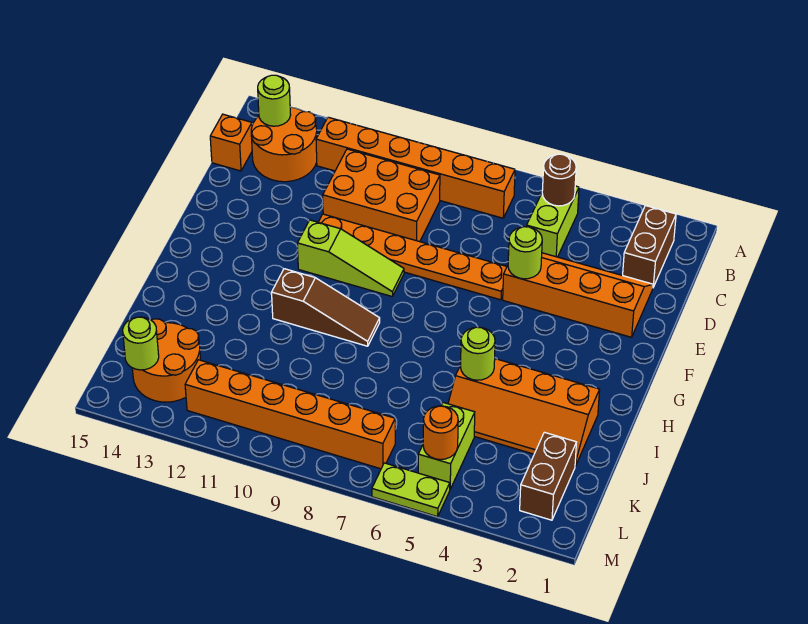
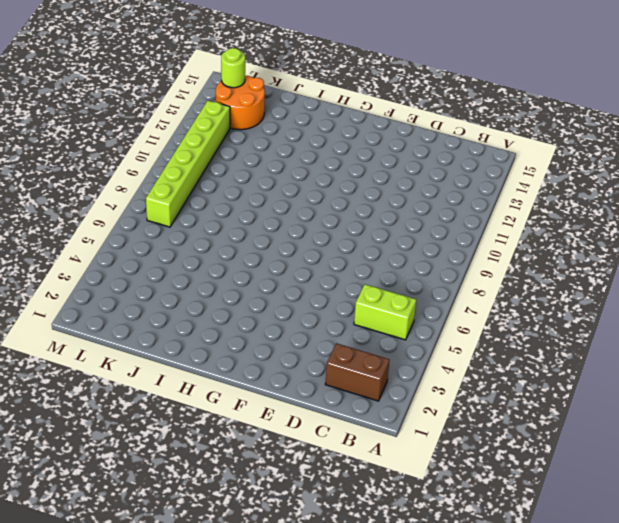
lime brick L7:L12 level 1 -> orange brick L7:L12 level 1
none -> orange brick B7:B12 level 1
none -> orange round brick B13:C14 level 1
none -> orange brick C9:D11 level 1

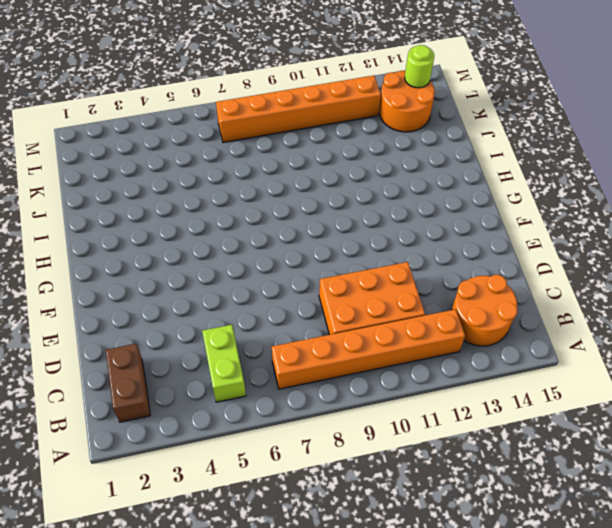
none -> orange brick C15 level 1
none -> orange slope D2:E5 level 1 top E
none -> orange plate E6:E11 level 1

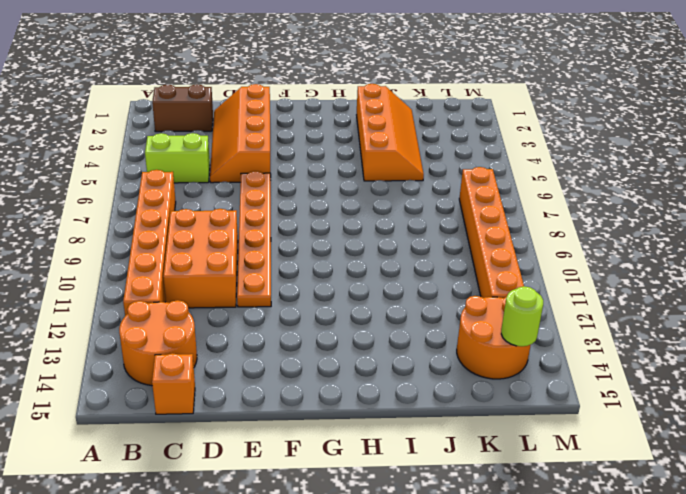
none -> lime slope F9:F11 level 1 top 11
none -> brown slope H9:H11 level 1 top 11
none -> brown brick K2:L2 level 1

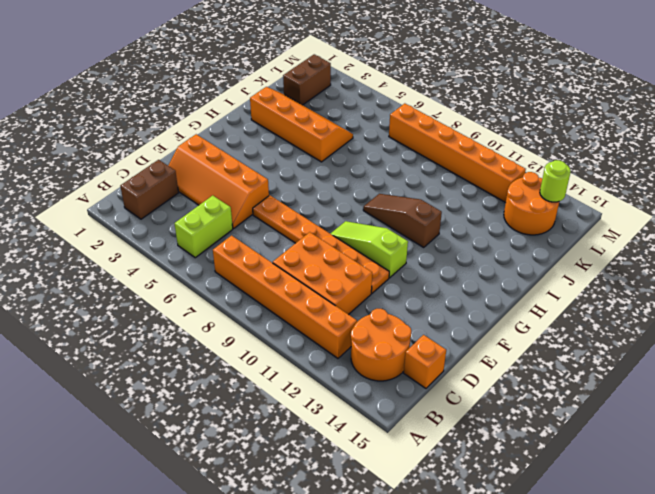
none -> lime brick K5:L5 level 1
none -> lime plate M5:M6 level 1
none -> brown round brick B5 level 2

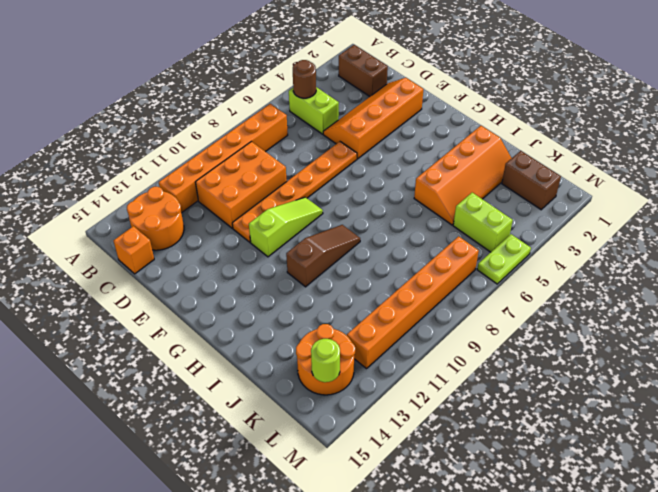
none -> lime round brick B14 level 2
none -> lime round brick E5 level 2
none -> lime round brick I5 level 2

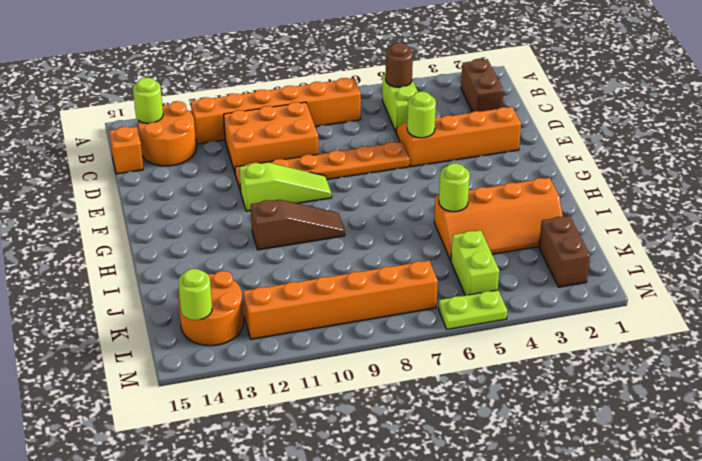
none -> orange round brick L5 level 2

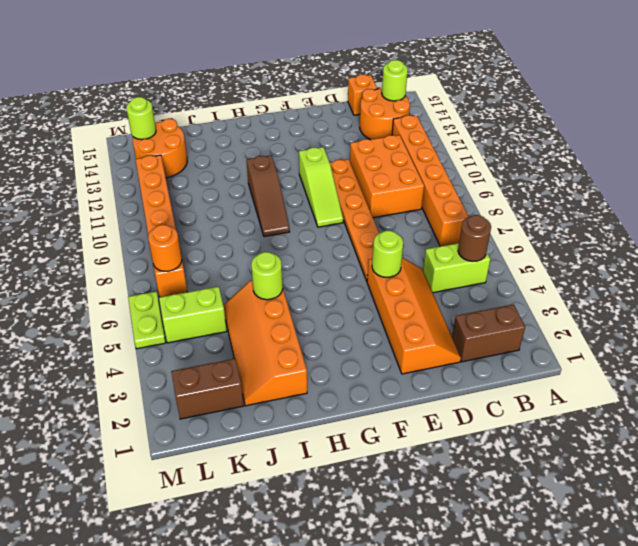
orange round brick L7 level 2 -> orange round brick L5 level 2

